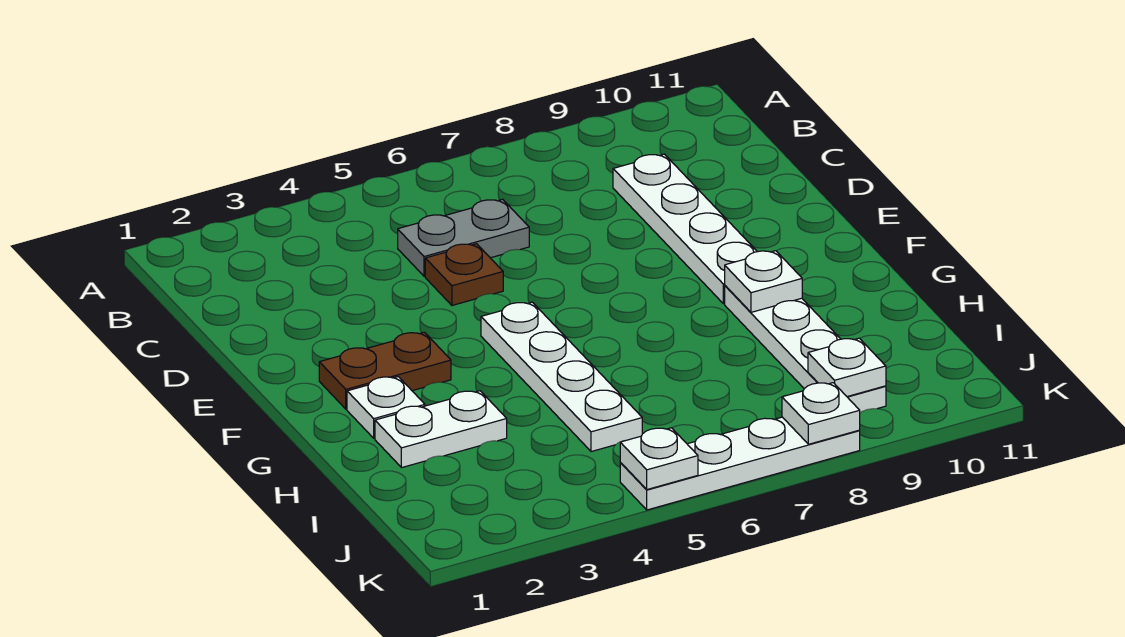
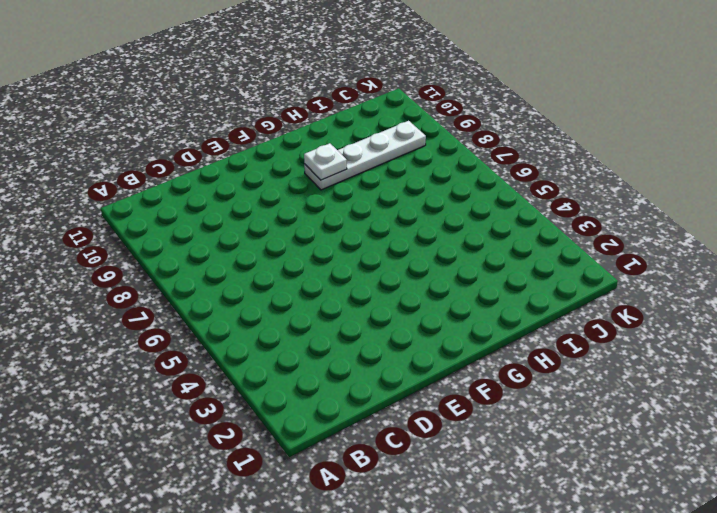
none -> grey plate C5:C6 level 1
none -> white plate C9:F9 level 1
none -> brown plate D5 level 1

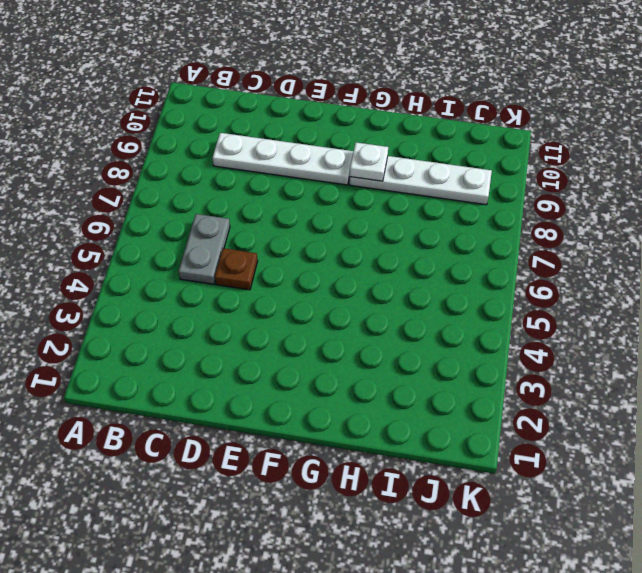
none -> brown plate F2:F3 level 1
none -> white plate F5:I5 level 1
none -> white plate G2 level 1

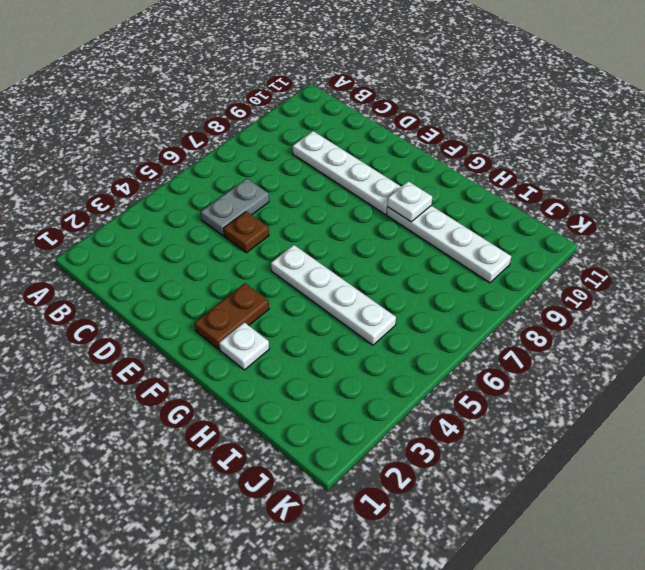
none -> white plate H2:H3 level 1
none -> white plate K5:K8 level 1
none -> white plate J9 level 2

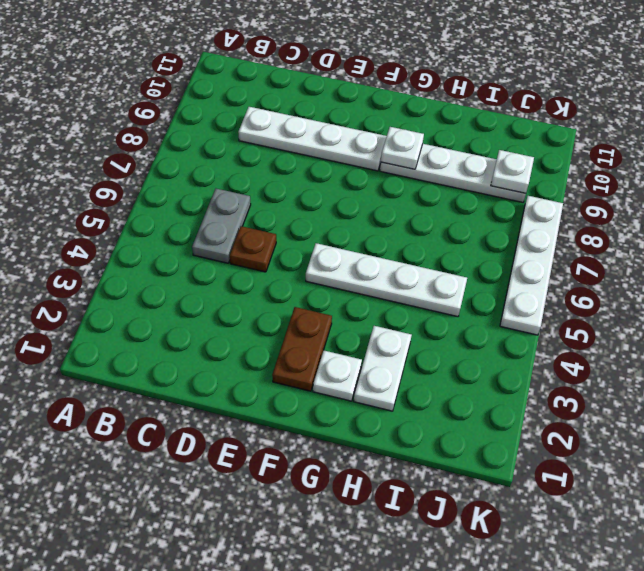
none -> white plate K5 level 2
none -> white plate K8 level 2

